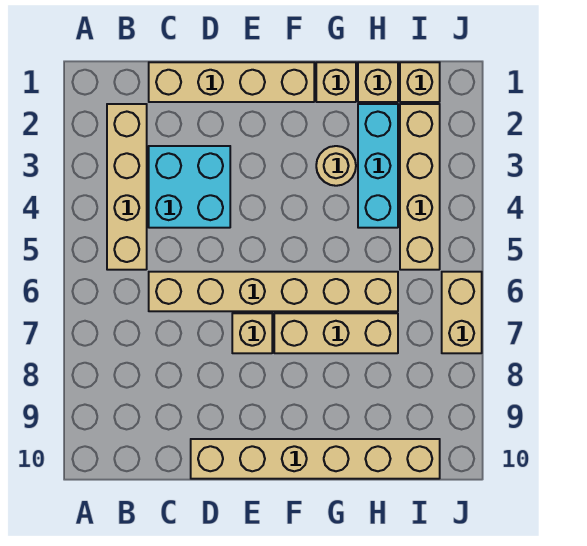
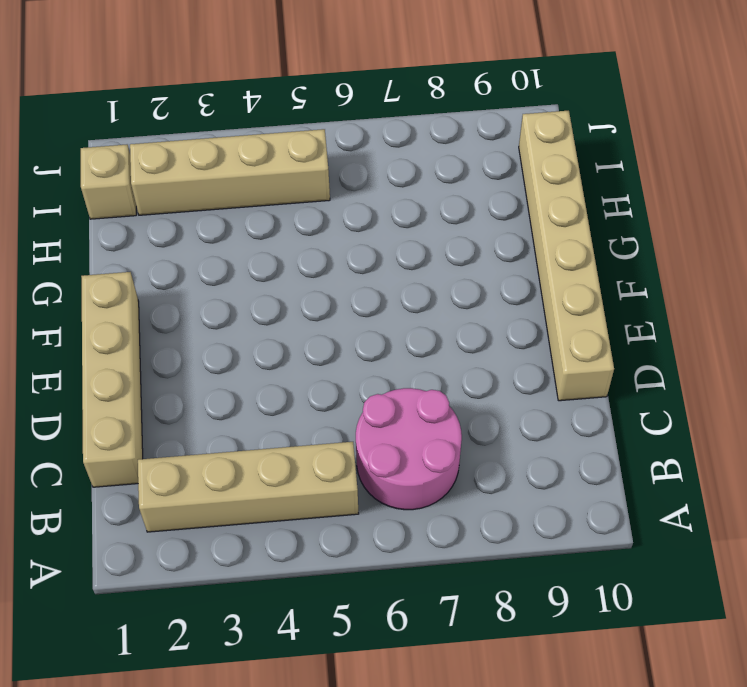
pink round brick B6:C7 level 1 -> tan brick C6:H6 level 1
none -> cyan brick C3:D4 level 1
none -> tan brick E7 level 1
none -> tan brick F7:H7 level 1

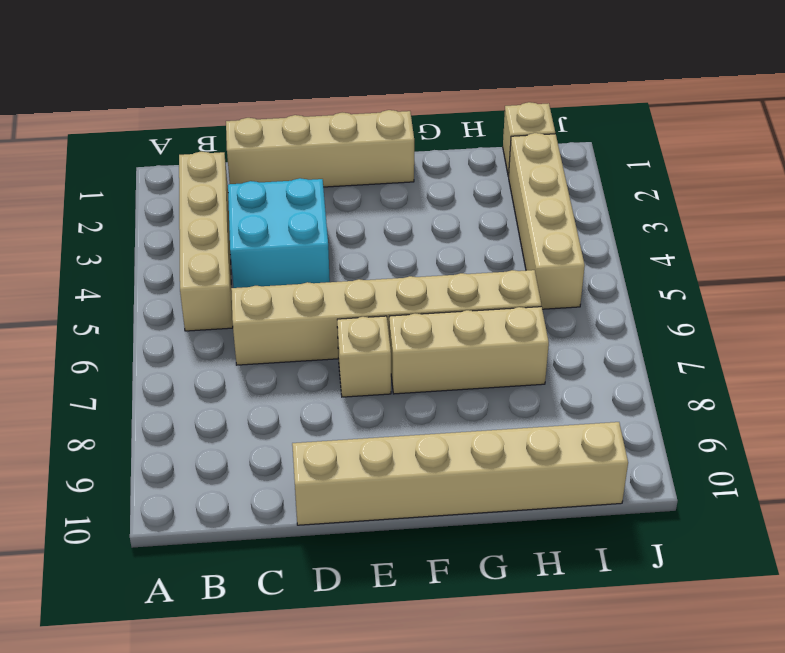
none -> tan brick G1 level 1
none -> tan round brick G3 level 1
none -> tan brick H1 level 1

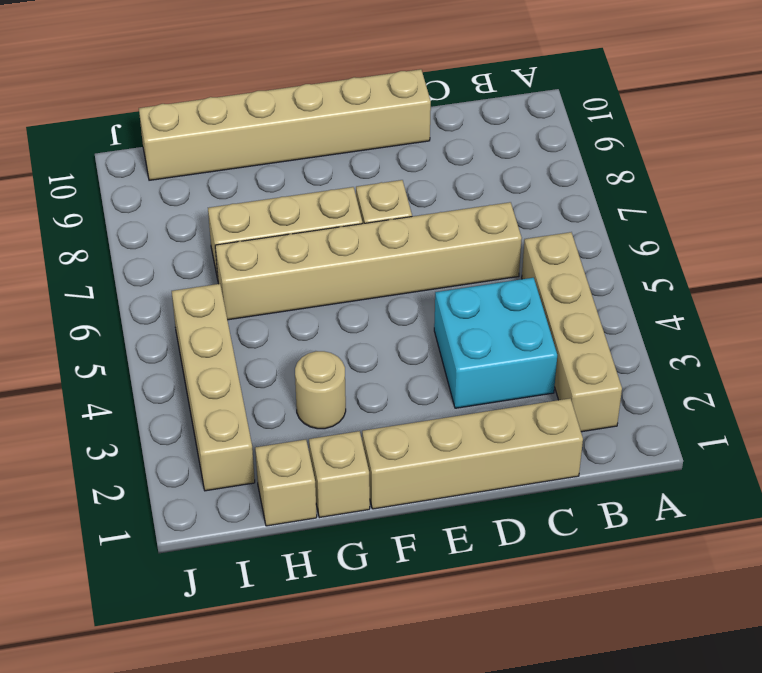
none -> cyan brick H2:H4 level 1
none -> tan brick I1 level 1
none -> tan brick J6:J7 level 1

